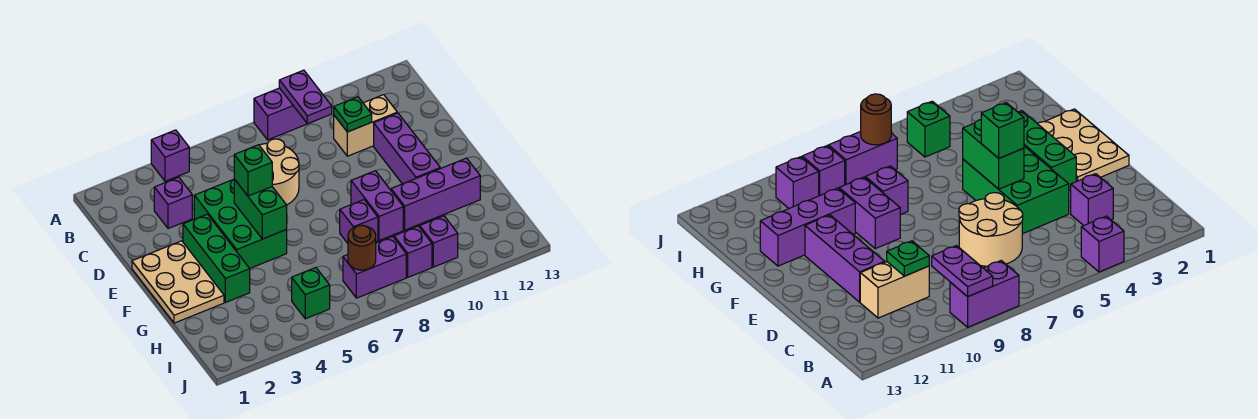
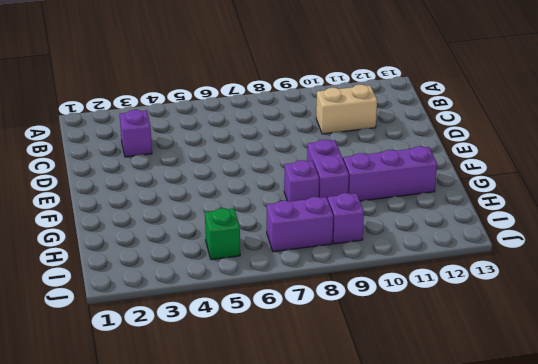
none -> purple brick A4 level 1
none -> purple brick A8:A9 level 1
none -> tan round brick C6:D7 level 1

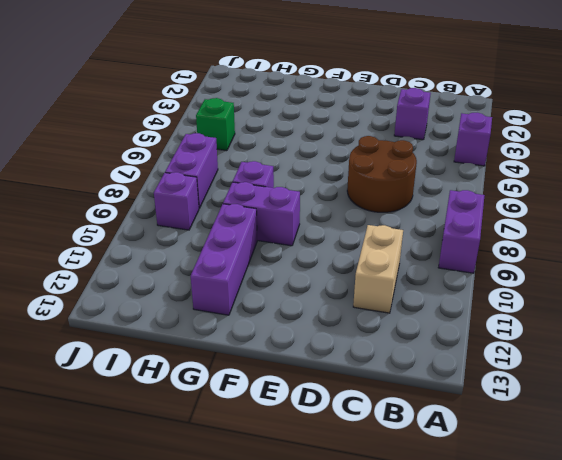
brown round brick C6:D7 level 1 -> tan round brick C6:D7 level 1
none -> green brick D4:F5 level 1
none -> purple brick D11:F11 level 1
none -> tan plate E1:G2 level 1

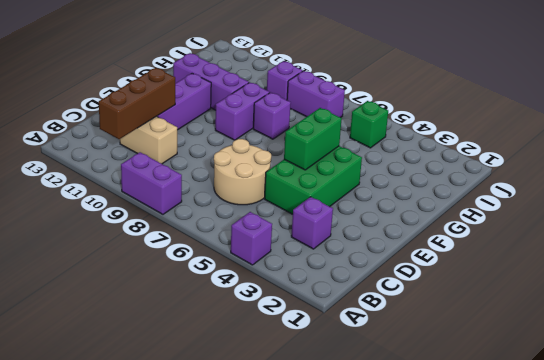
brown brick B11:D11 level 2 -> none
none -> tan plate E1:G2 level 1
none -> green brick E3:G3 level 1
none -> purple brick I10 level 1

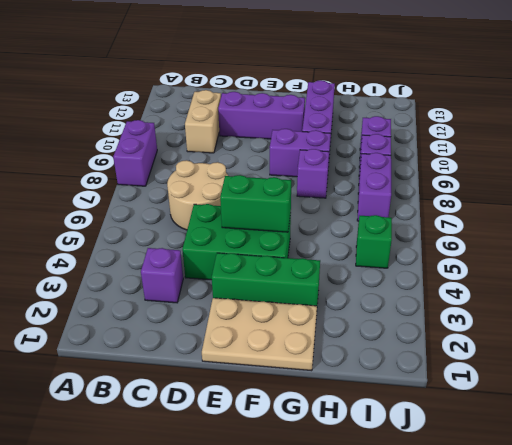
none -> purple brick A4 level 1
none -> purple plate A9:B9 level 2
none -> green plate C10 level 2

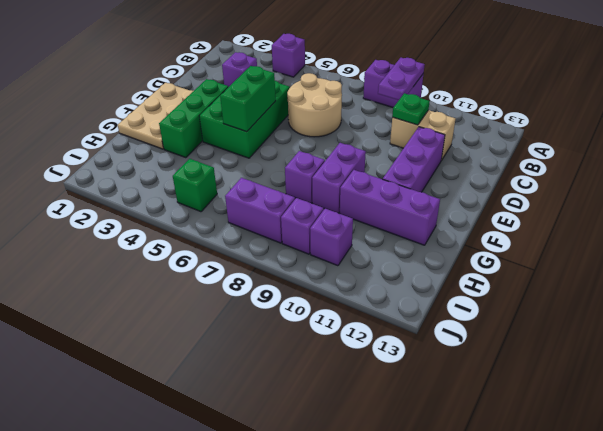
none -> brown round brick I7 level 2
none -> green brick E5 level 3

